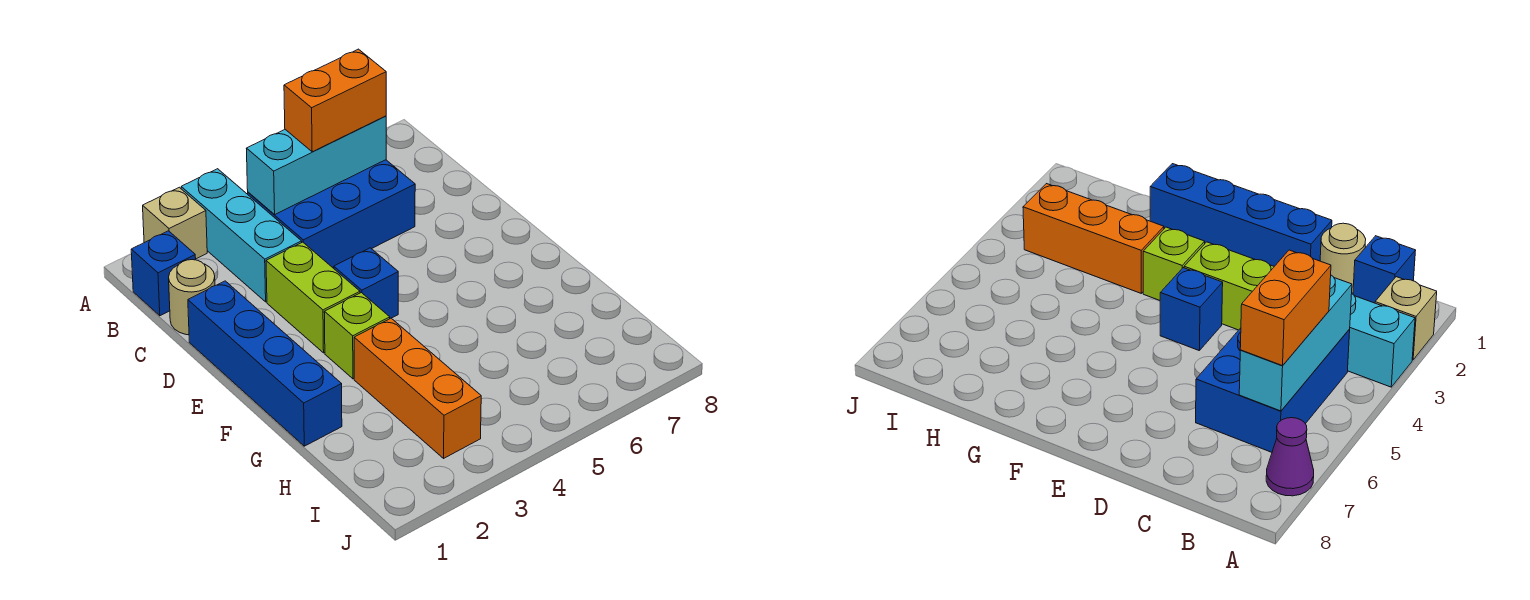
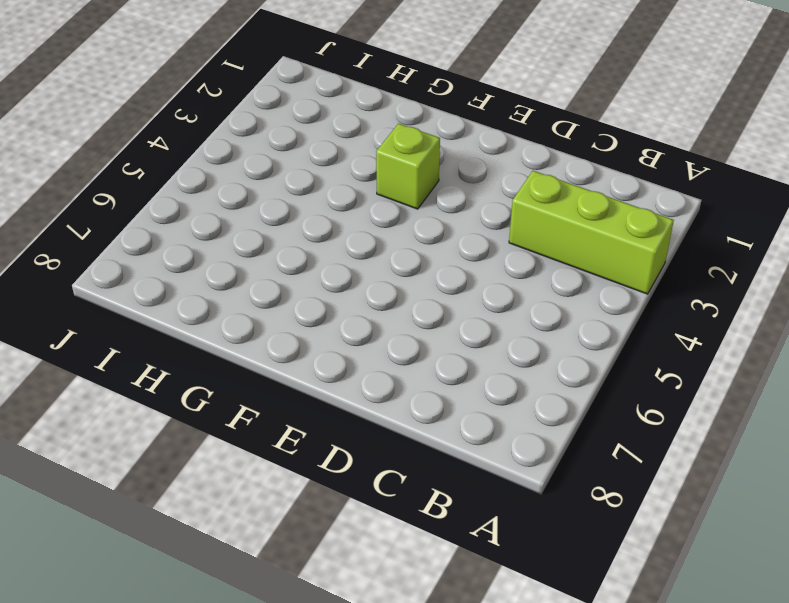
lime brick A3:C3 level 1 -> cyan brick A3:C3 level 1
none -> tan brick A2 level 1
none -> purple cone A7 level 1
none -> blue brick B1 level 1

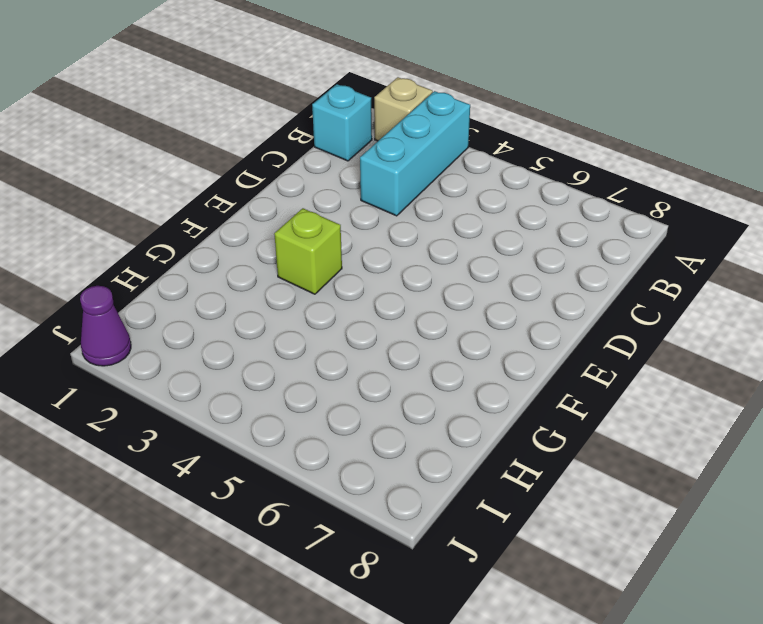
cyan brick B1 level 1 -> blue brick B1 level 1
purple cone J1 level 1 -> purple cone A7 level 1
none -> blue brick B4:C6 level 1
none -> tan round brick C1 level 1
none -> blue brick D1:G1 level 1

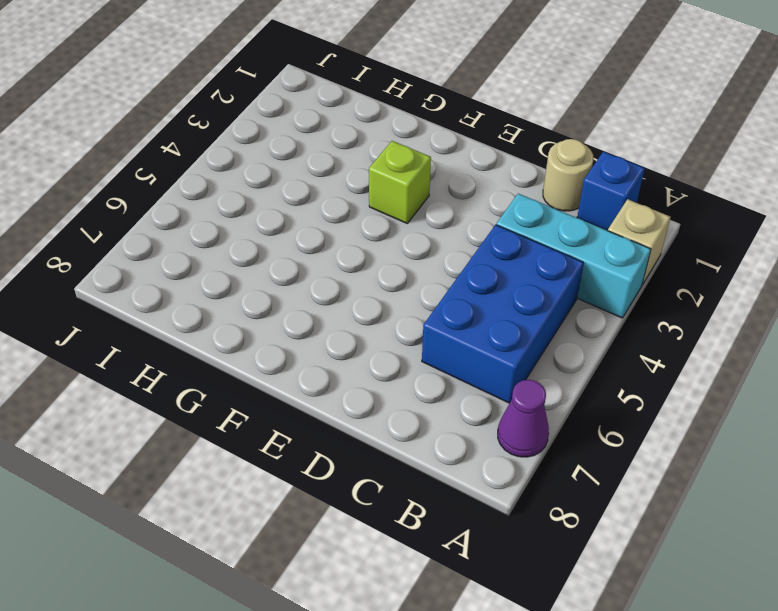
none -> blue brick D1:G1 level 1
none -> lime brick D3:E3 level 1
none -> blue brick E4 level 1

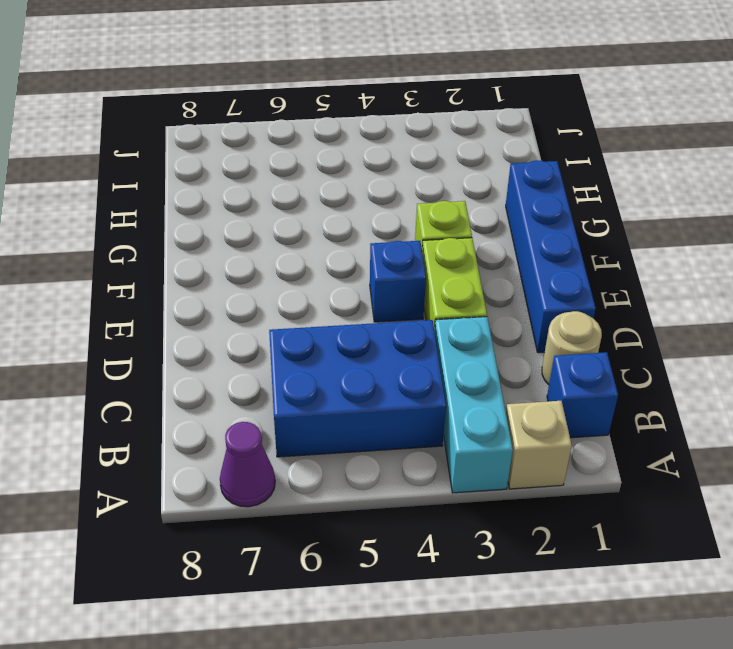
none -> orange brick G3:I3 level 1
none -> cyan brick B4:B6 level 2
none -> orange brick B5:B6 level 3

